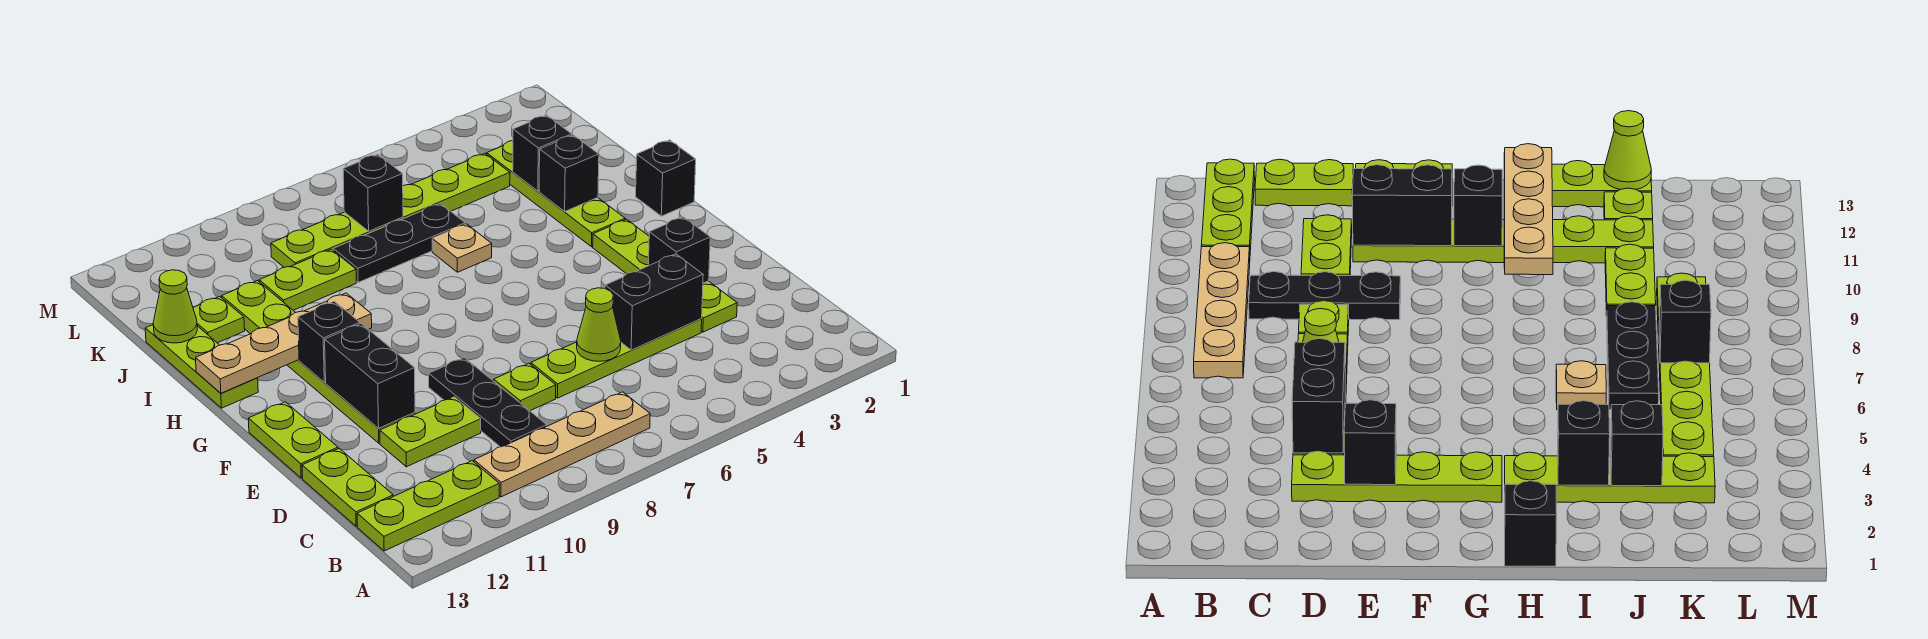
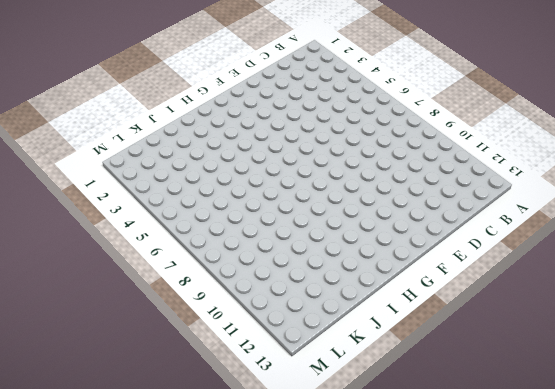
none -> tan plate B7:B10 level 1
none -> lime plate B11:B13 level 1
none -> black plate C9:E9 level 1

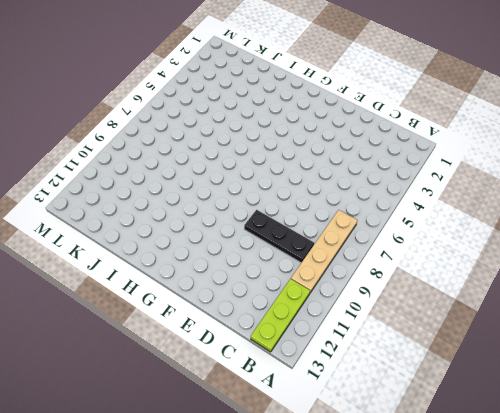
none -> lime plate C13:D13 level 1
none -> lime plate D3:G3 level 1
none -> lime plate D4:D7 level 1

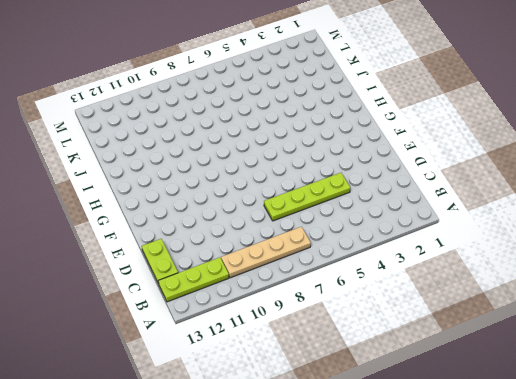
none -> black plate C9:E9 level 1
none -> lime plate D3:G3 level 1
none -> lime plate D8 level 1

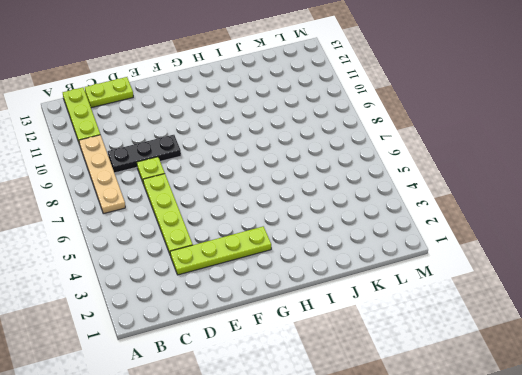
none -> lime plate D10:D11 level 1
none -> lime plate E11:J11 level 1
none -> lime plate E13:F13 level 1

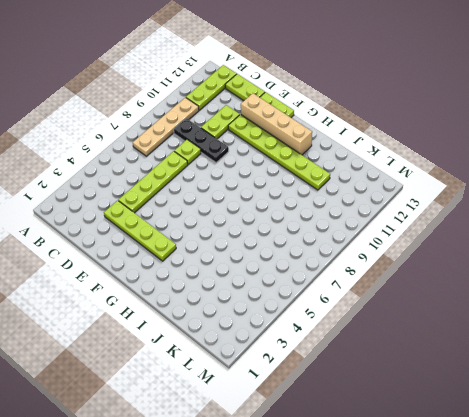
tan brick E12:H12 level 1 -> none
none -> black brick H1 level 1
none -> lime plate H3:K3 level 1
none -> lime plate H13:J13 level 1

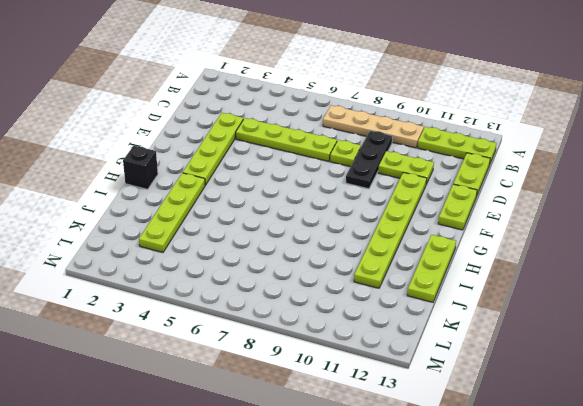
none -> tan plate I6 level 1
none -> black plate J6:J8 level 1
none -> lime plate J9:J10 level 1

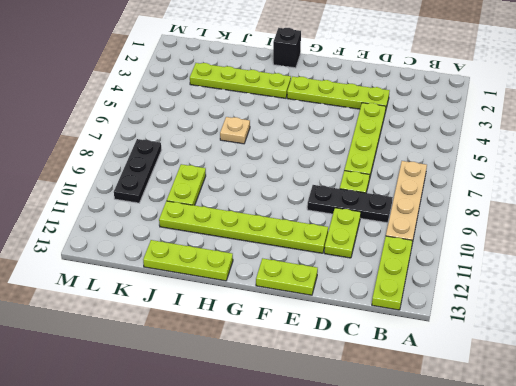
black plate L8:L10 level 1 -> black plate J6:J8 level 1
none -> lime plate C13:D13 level 1
none -> lime plate J12 level 1
none -> lime plate K4:K9 level 1

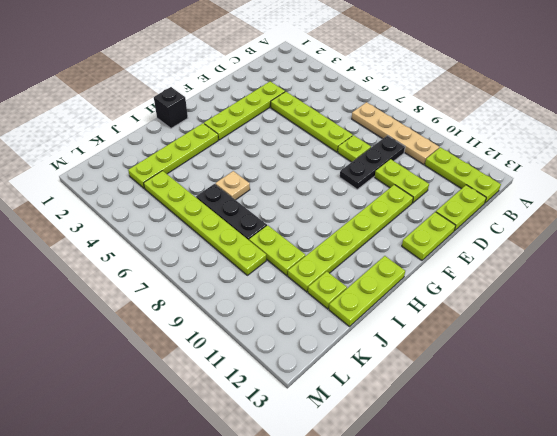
none -> black brick D4:D5 level 2
none -> lime cone D6 level 2
none -> black brick E3 level 2

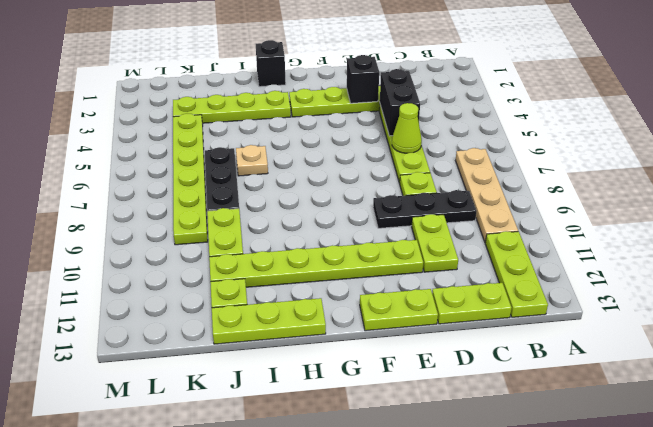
none -> black brick E11:F11 level 2
none -> black brick G11 level 2
none -> tan plate H10:H13 level 2

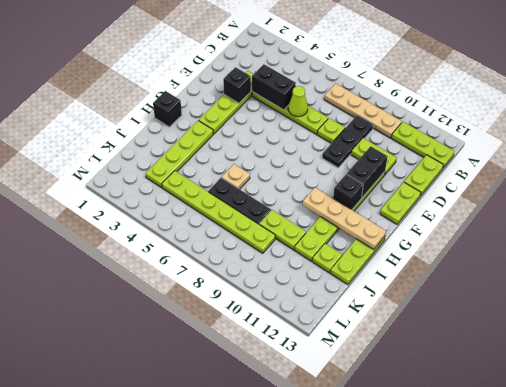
none -> black brick I3 level 2
none -> black brick J3 level 2
none -> lime cone J13 level 2

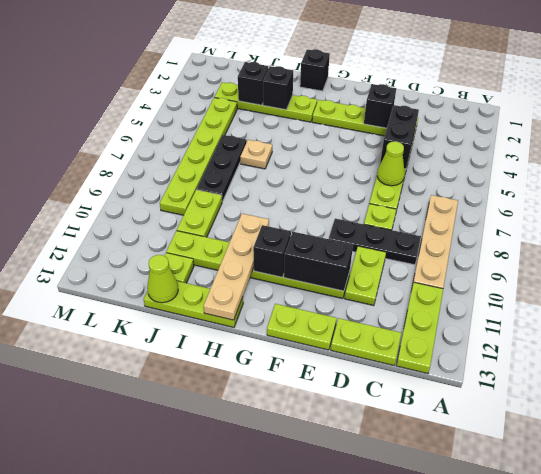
none -> black brick K7 level 2

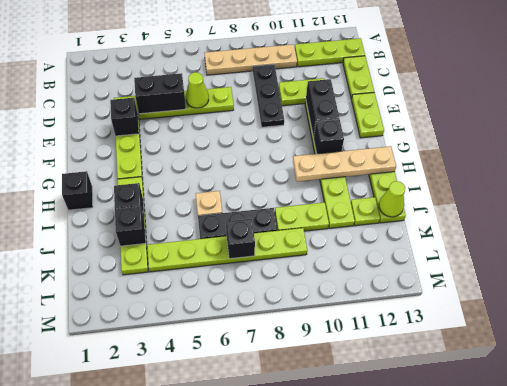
none -> lime plate D8 level 1

